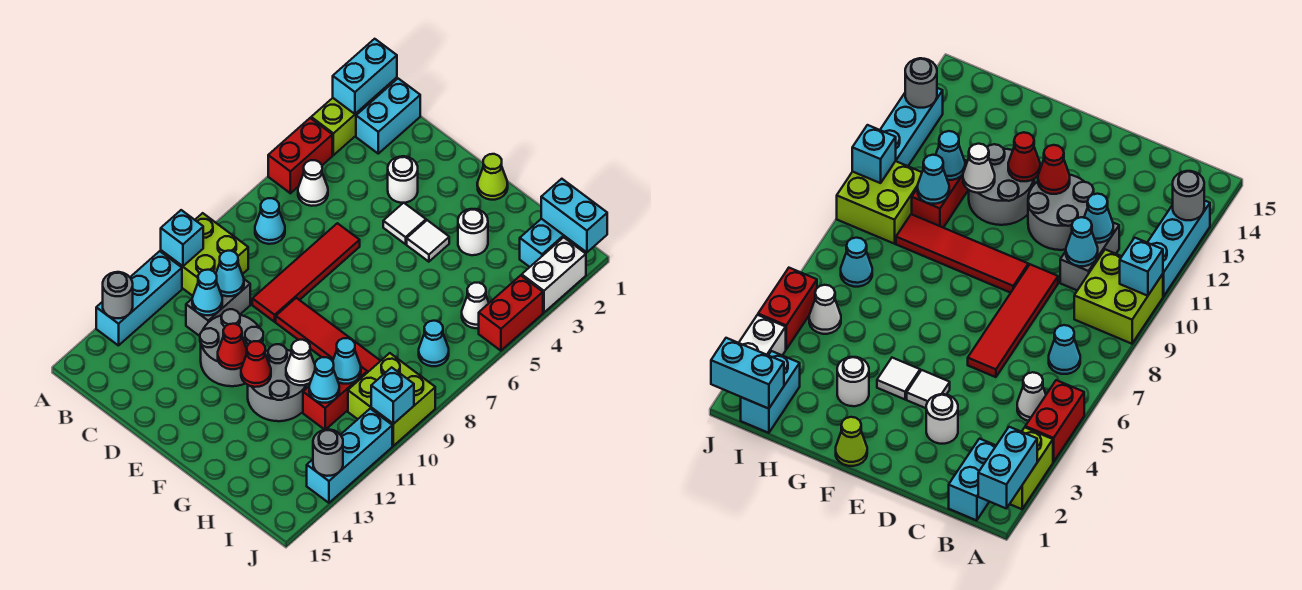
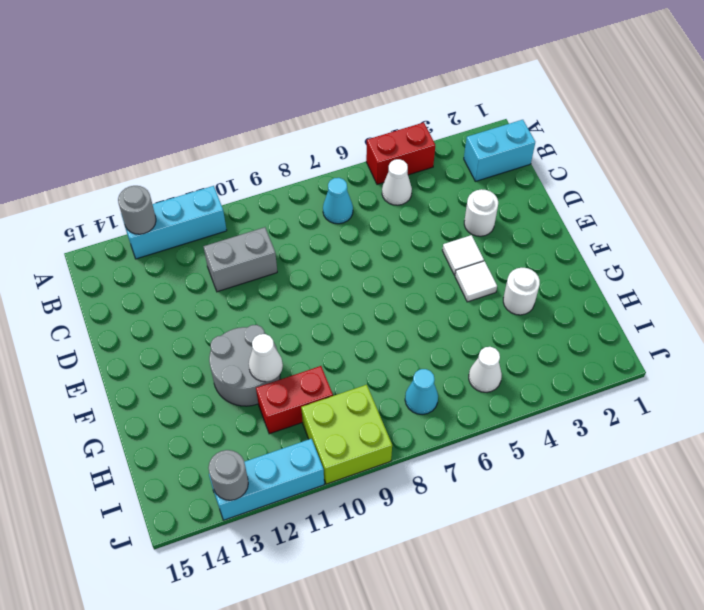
none -> lime brick A2:A3 level 1
none -> lime brick A9:B10 level 1
none -> red tile D6:D9 level 1
none -> grey round brick D11:E12 level 1

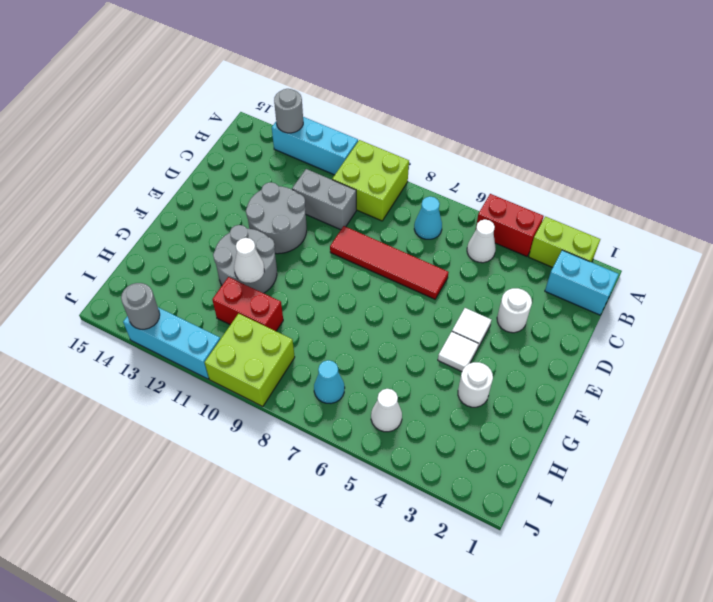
none -> red tile E9:H9 level 1
none -> lime cone F1 level 1
none -> cyan brick I1:I2 level 1
none -> white brick J2:J3 level 1

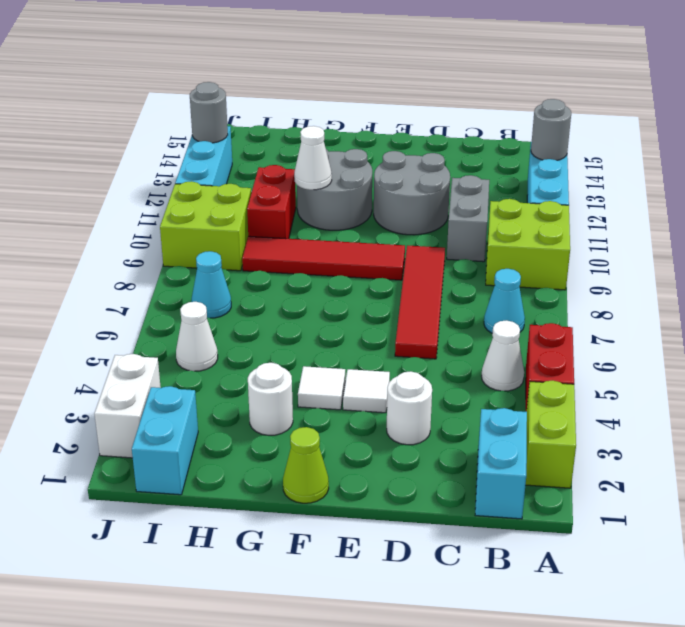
none -> red brick J4:J5 level 1
none -> cyan brick A1:A2 level 2
none -> cyan brick A10 level 2
none -> cyan cone C10 level 2

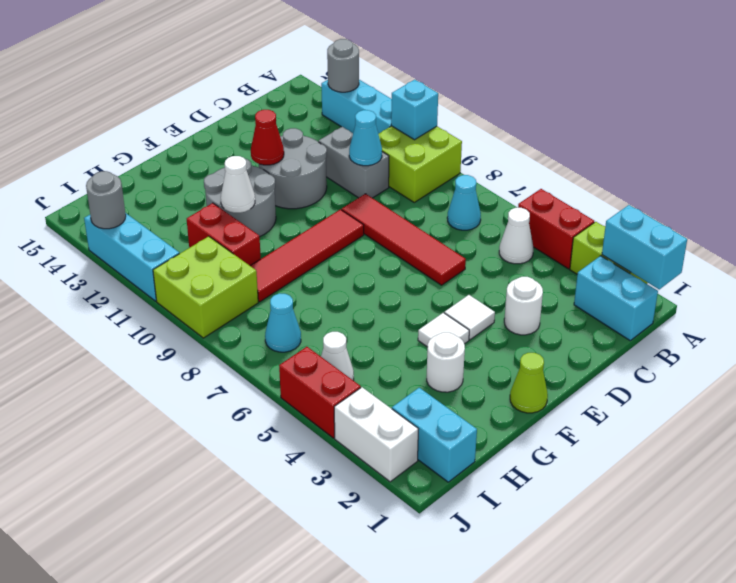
none -> cyan cone C11 level 2
none -> red cone F12 level 2
none -> cyan cone H10 level 2
none -> cyan cone H11 level 2

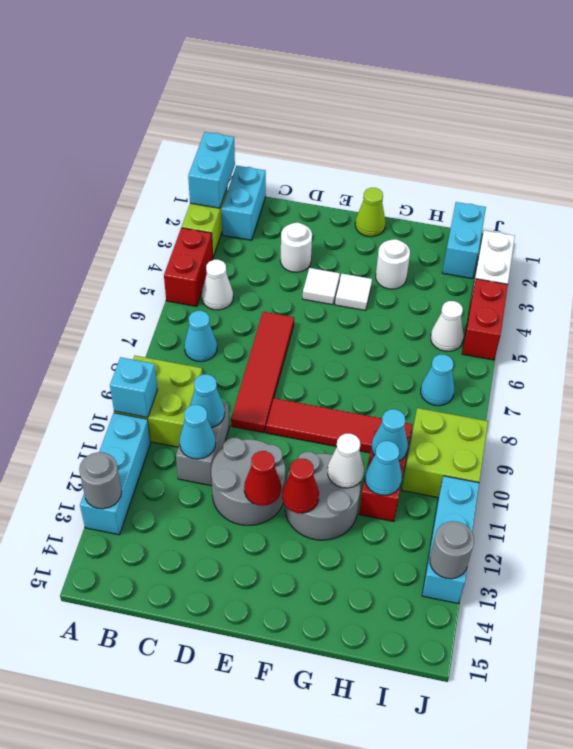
none -> cyan brick I1:J1 level 2
none -> cyan brick J10 level 2

